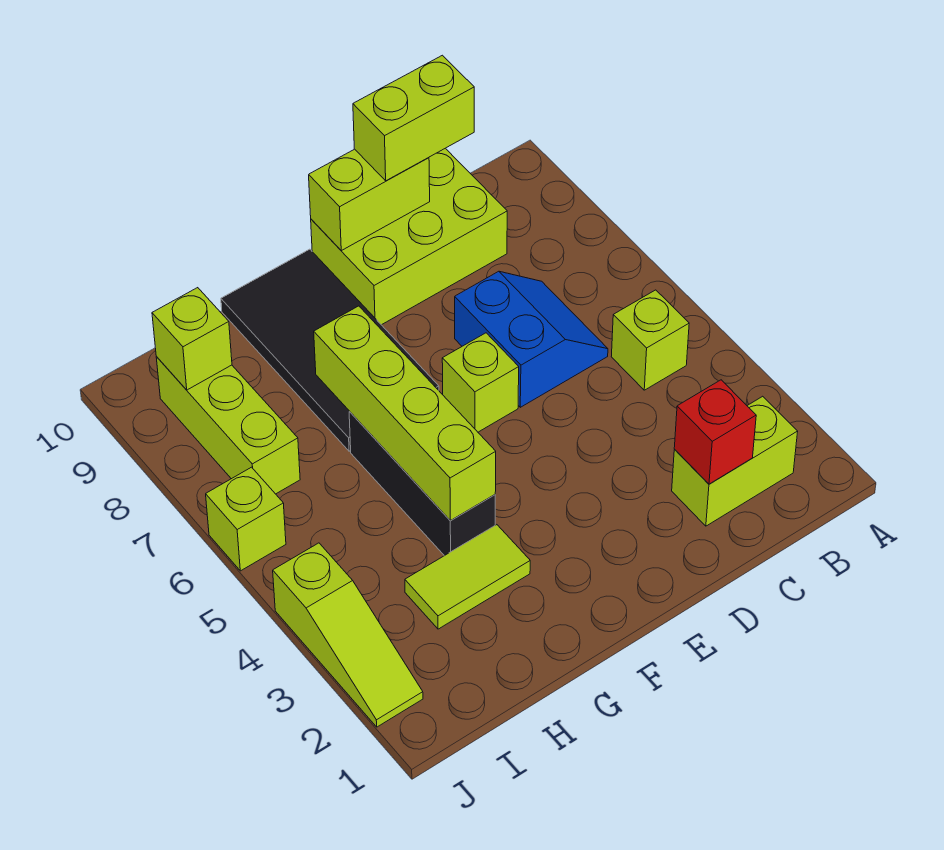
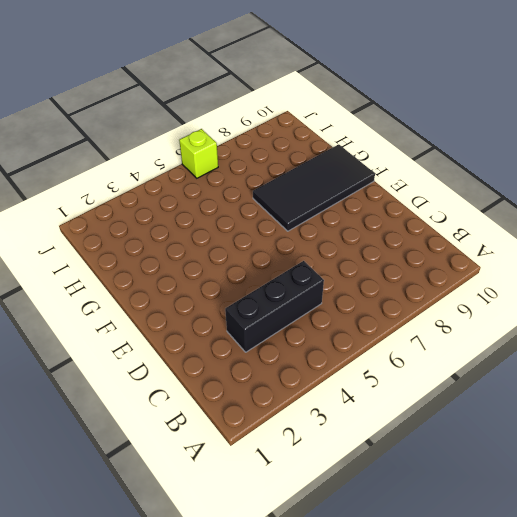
black brick C3:C5 level 1 -> black brick G4:G6 level 1
none -> lime brick B2:C2 level 1
none -> lime brick B5 level 1
none -> blue slope C6:D7 level 1 top D

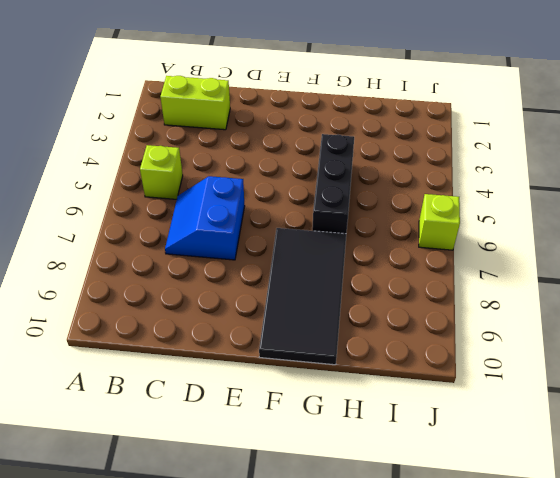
none -> lime brick C9:E10 level 1
none -> lime brick E6 level 1
none -> lime tile G3:H3 level 1

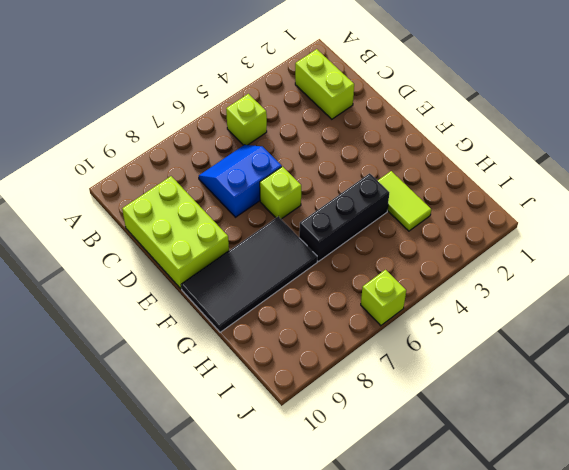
none -> lime brick I7:I9 level 1
none -> lime slope J2:J4 level 1 top 4
none -> red brick C2 level 2

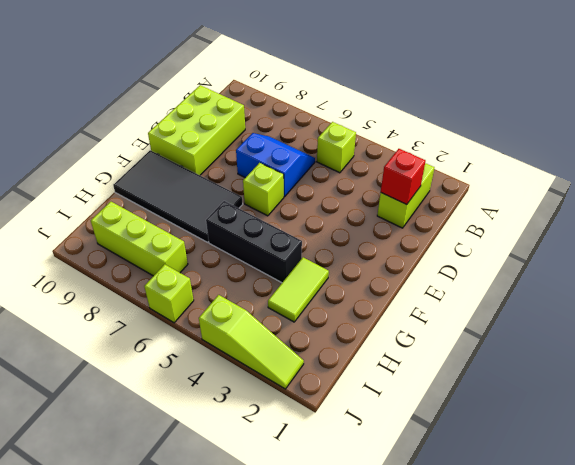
none -> lime brick D10:E10 level 2
none -> lime brick G4:G7 level 2
none -> lime brick I9 level 2

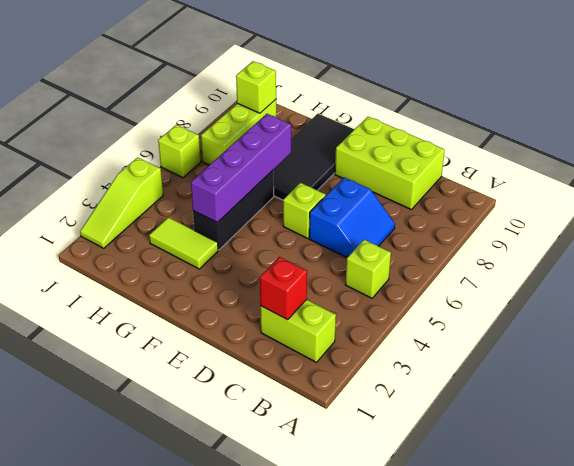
purple brick G4:G7 level 2 -> lime brick G4:G7 level 2
none -> lime brick D10:E10 level 2
none -> lime brick C10:D10 level 3

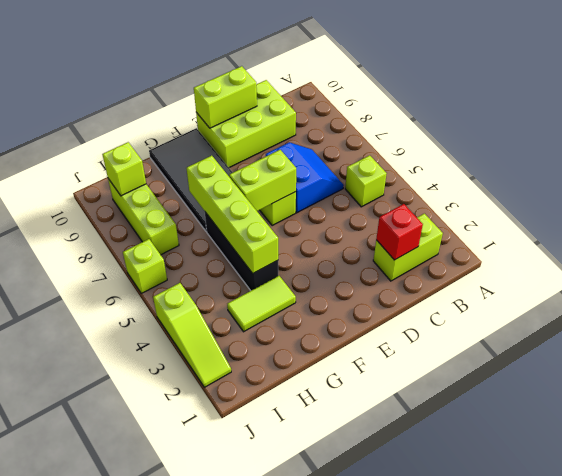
lime brick E6:F6 level 2 -> lime brick C10:D10 level 3

